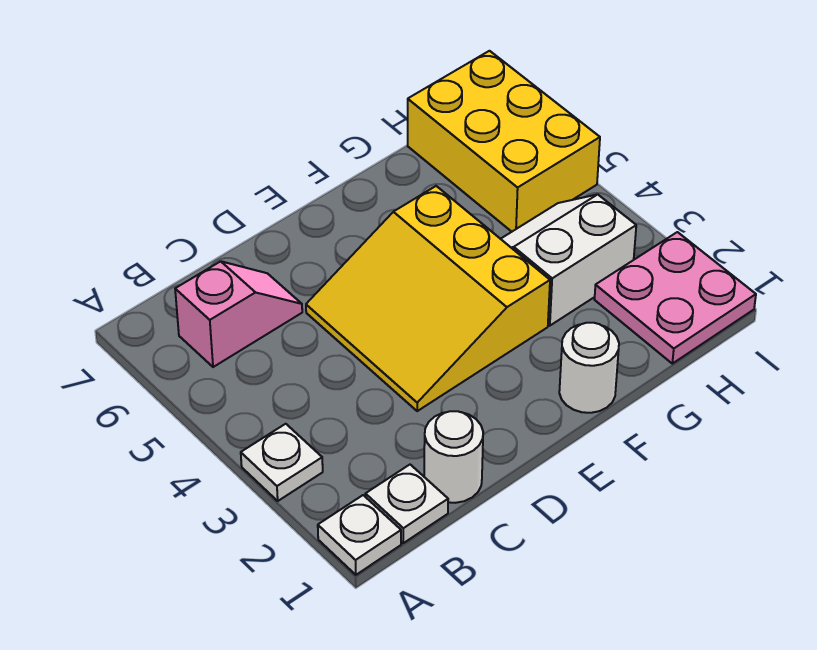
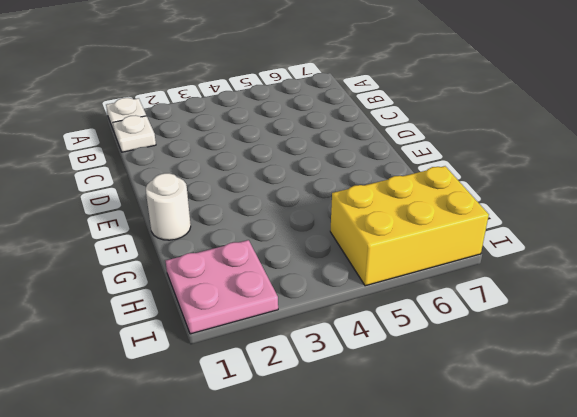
none -> white plate A3 level 1
none -> pink slope B6:C6 level 1 top B

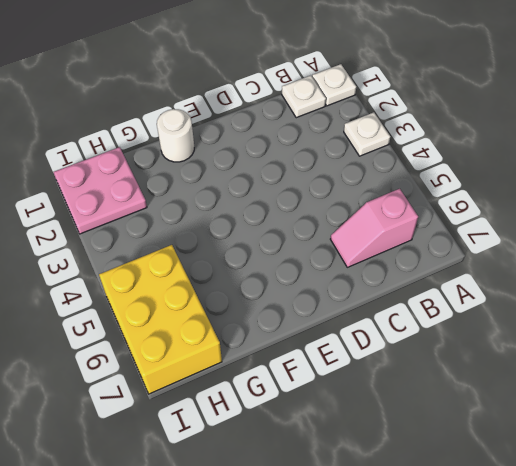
none -> white round brick C1 level 1
none -> yellow slope D3:F5 level 1 top F

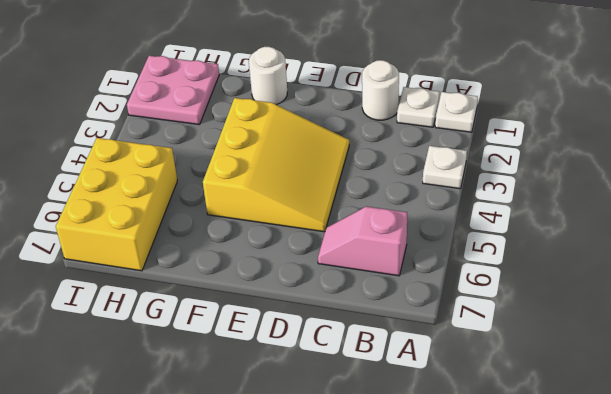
none -> white slope G3:H4 level 1 top 3

